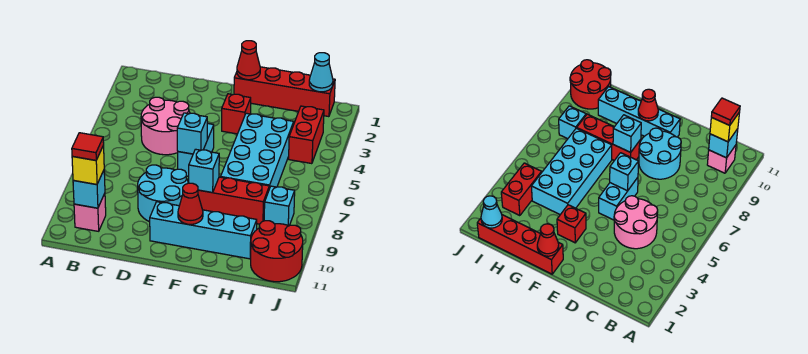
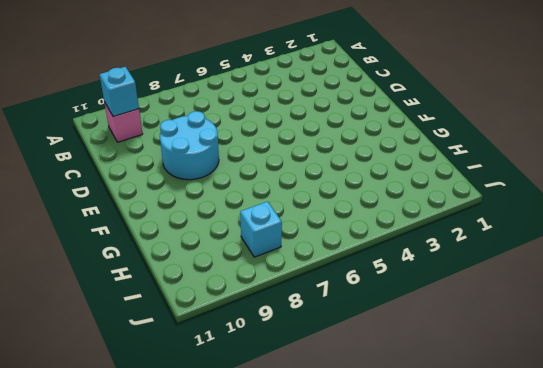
none -> pink round brick C4:D5 level 1
none -> cyan brick E5:E6 level 1
none -> cyan brick E10:H10 level 1

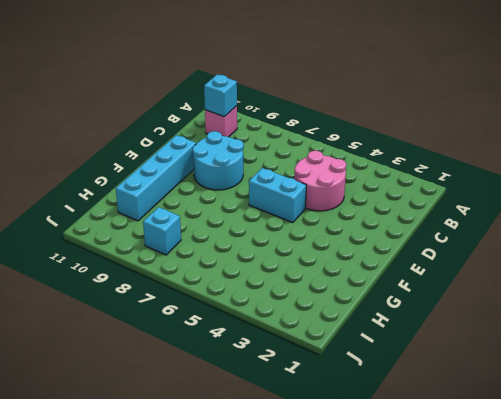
none -> red brick F1:I1 level 1
none -> red brick F3 level 1
none -> red brick F8:H8 level 1

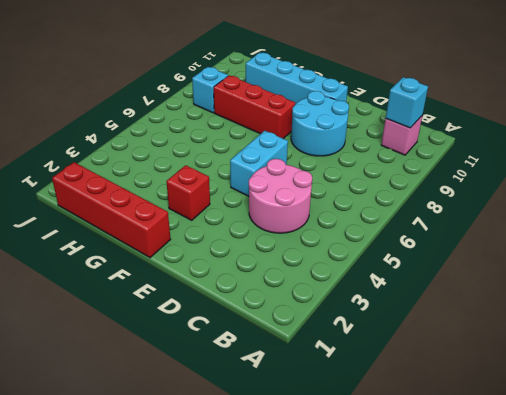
none -> cyan brick G4:H7 level 1
none -> red brick I3:I4 level 1
none -> red round brick I10:J11 level 1

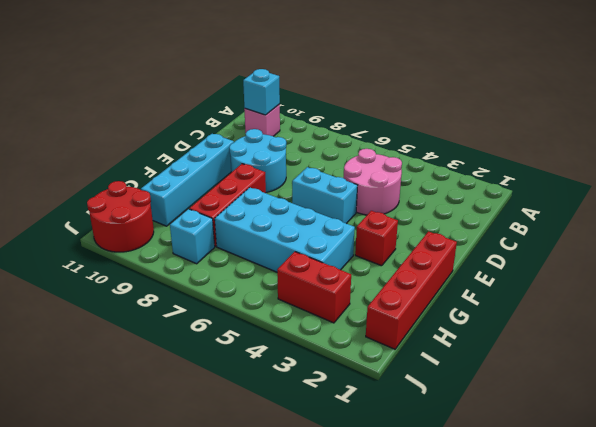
none -> cyan brick E6 level 2
none -> red cone F1 level 2
none -> cyan brick F8 level 2

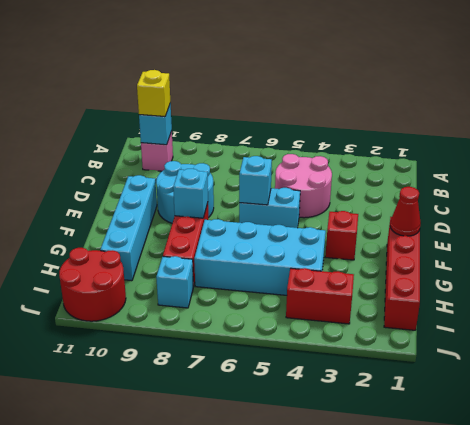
none -> red cone F10 level 2
none -> cyan cone I1 level 2
none -> red tile B10 level 4

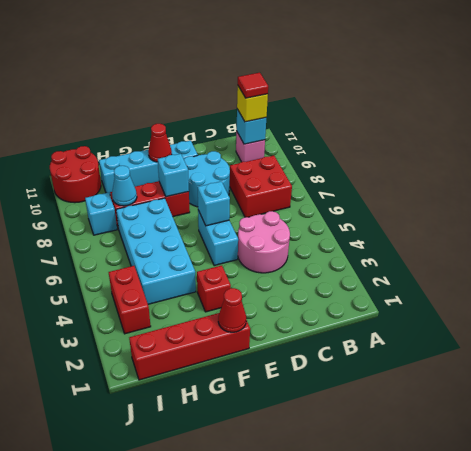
red brick B7:C8 level 1 -> none
cyan cone H8 level 2 -> cyan cone I1 level 2

